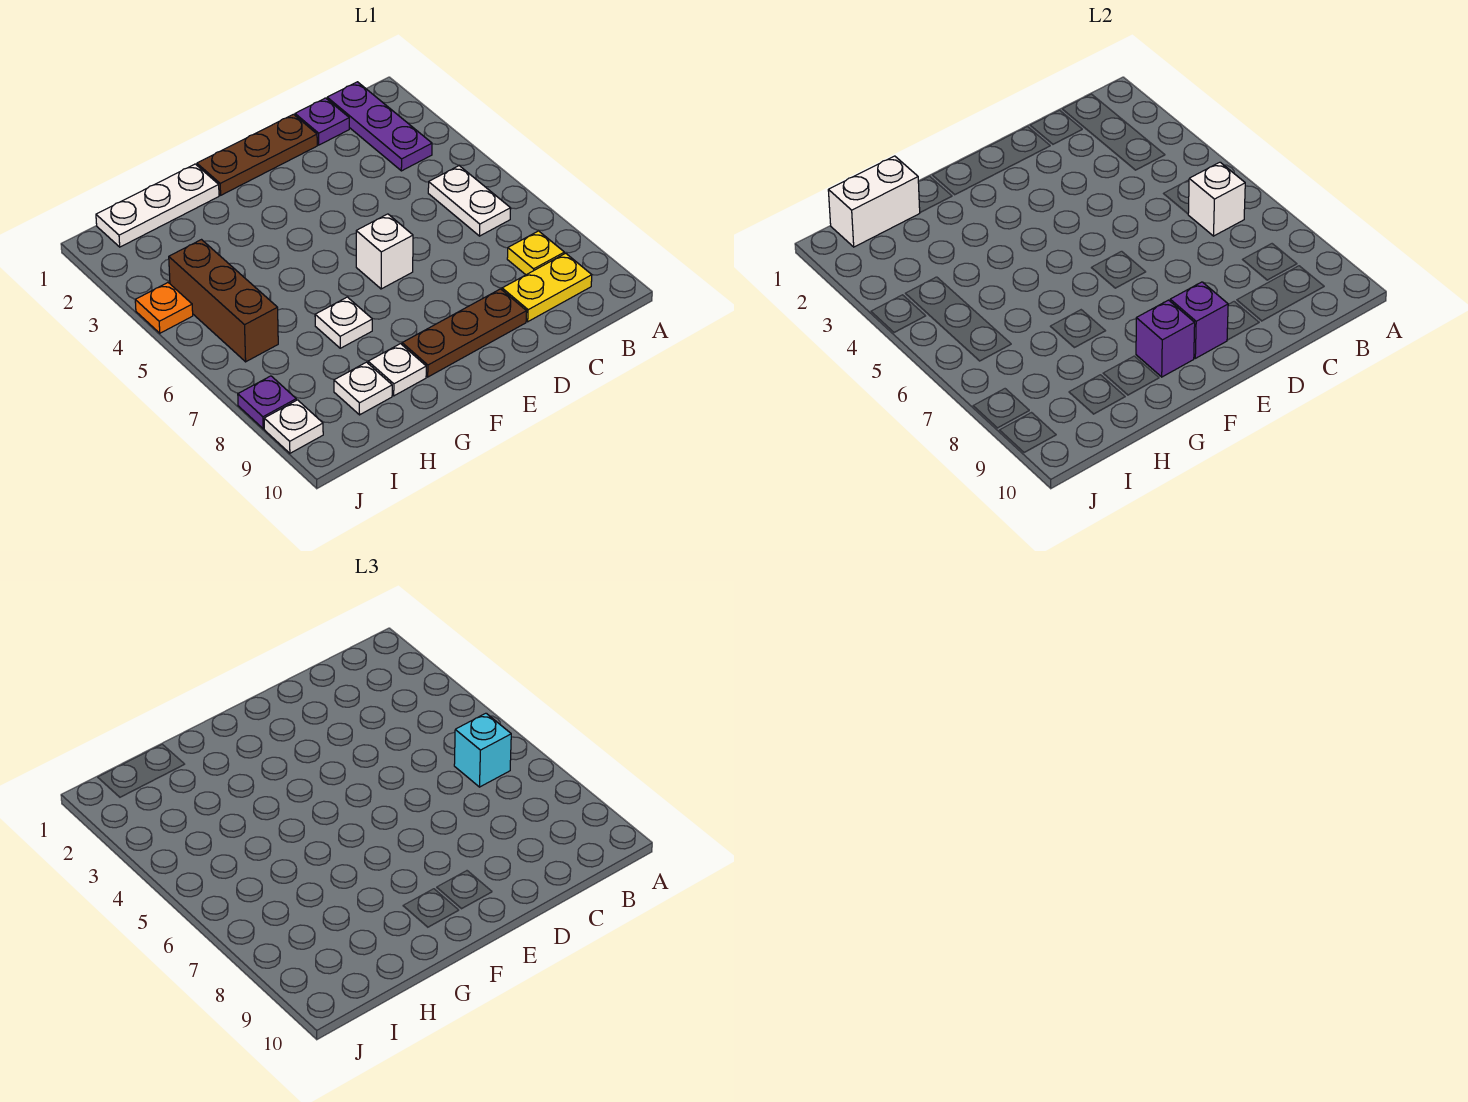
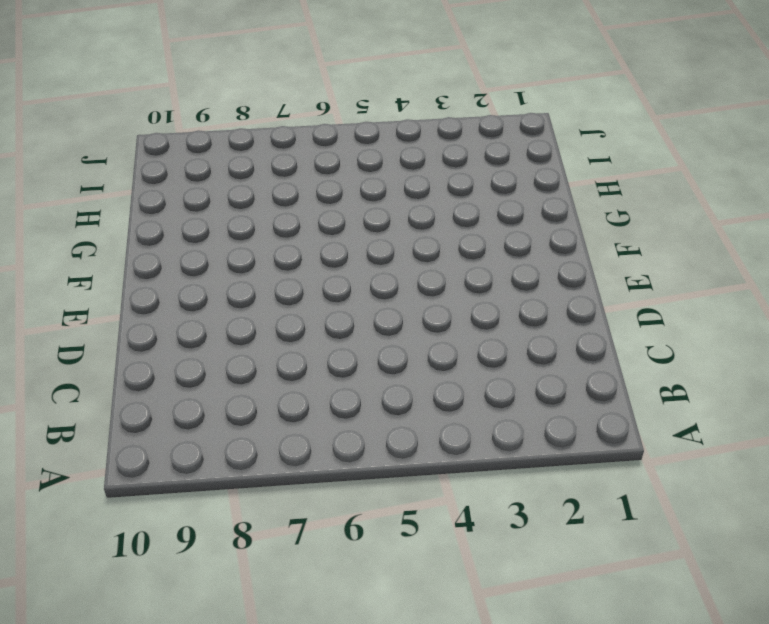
none -> purple plate B1:B3 level 1
none -> white plate B5:B6 level 1
none -> yellow plate B8 level 1

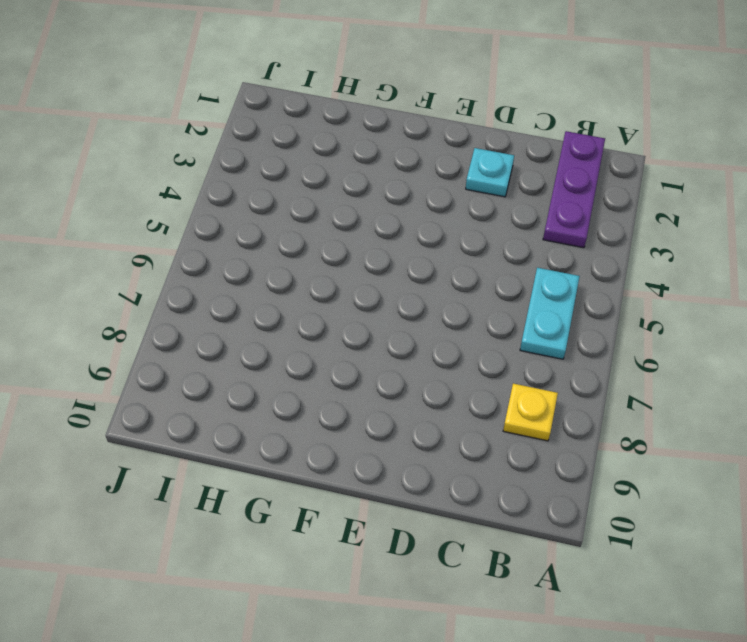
cyan plate B5:B6 level 1 -> white plate B5:B6 level 1
cyan plate D2 level 1 -> none
none -> yellow plate B9:C9 level 1
none -> purple plate C1 level 1
none -> brown plate D1:F1 level 1

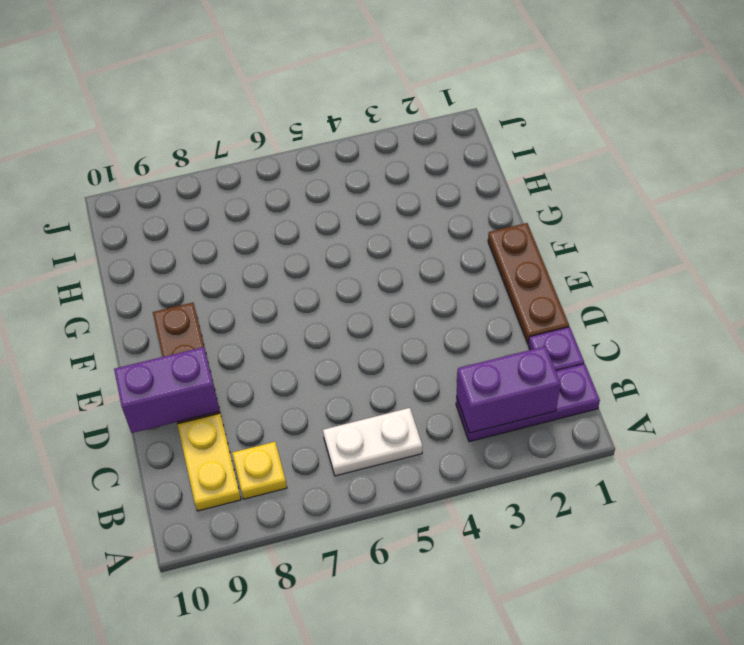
purple brick B2:B3 level 2 -> none
purple brick D9:D10 level 2 -> none
none -> white brick E6 level 1
none -> white plate G1:I1 level 1
none -> white plate G7 level 1

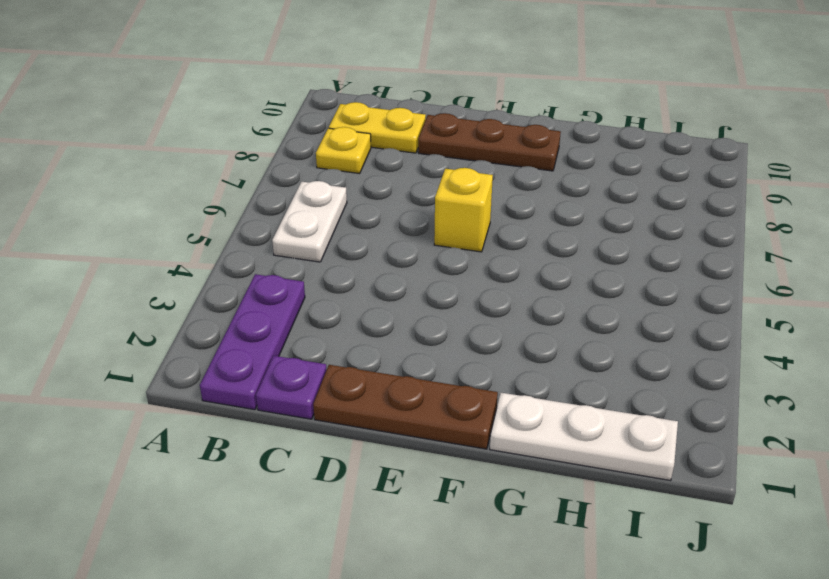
yellow brick E6 level 1 -> white brick E6 level 1
none -> white plate G7 level 1
none -> white plate G9 level 1
none -> white plate H9 level 1

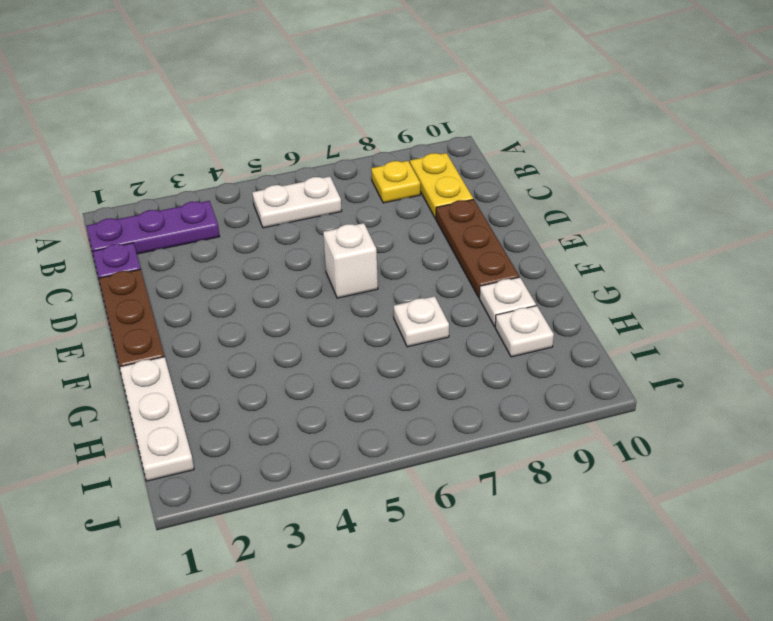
none -> brown brick I4:I6 level 1
none -> orange plate J4 level 1
none -> purple plate J8 level 1

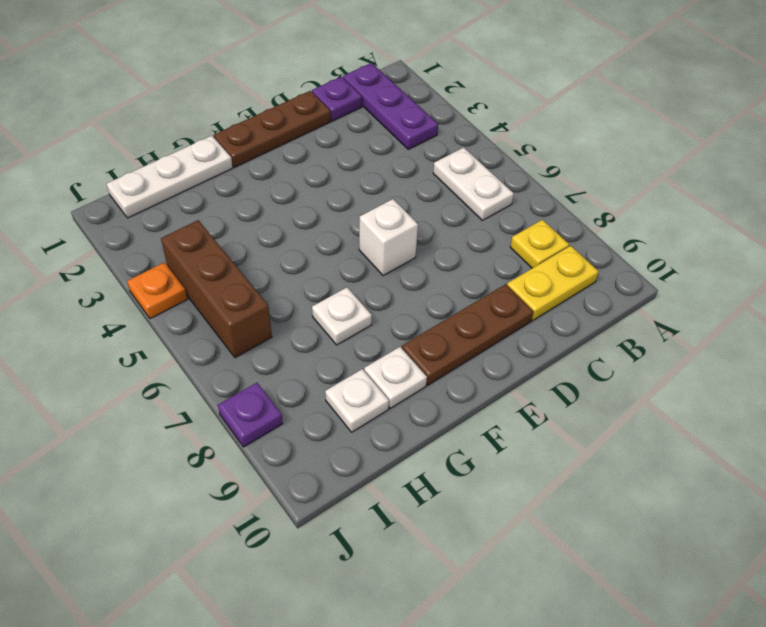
none -> white plate J9 level 1
none -> white brick B6 level 2
none -> purple brick E9 level 2

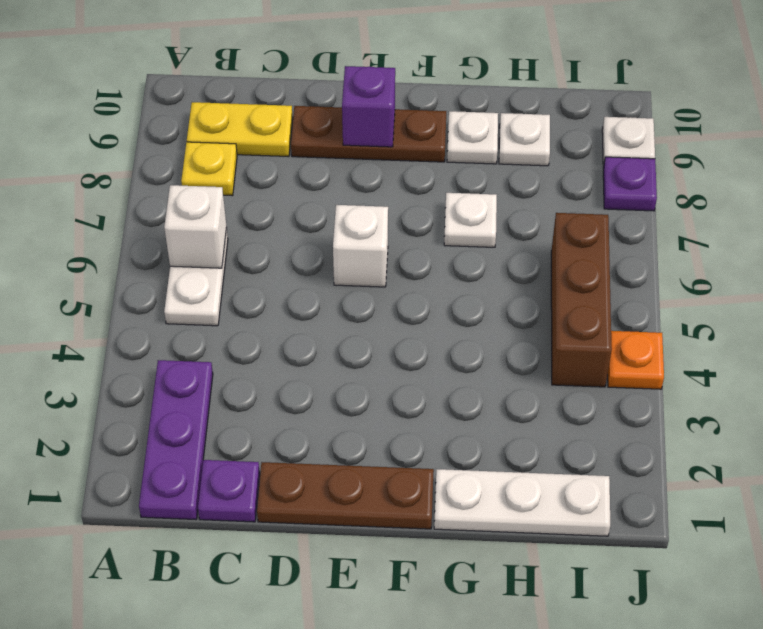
none -> purple brick F9 level 2
none -> white brick H1:I1 level 2
none -> cyan brick B6 level 3

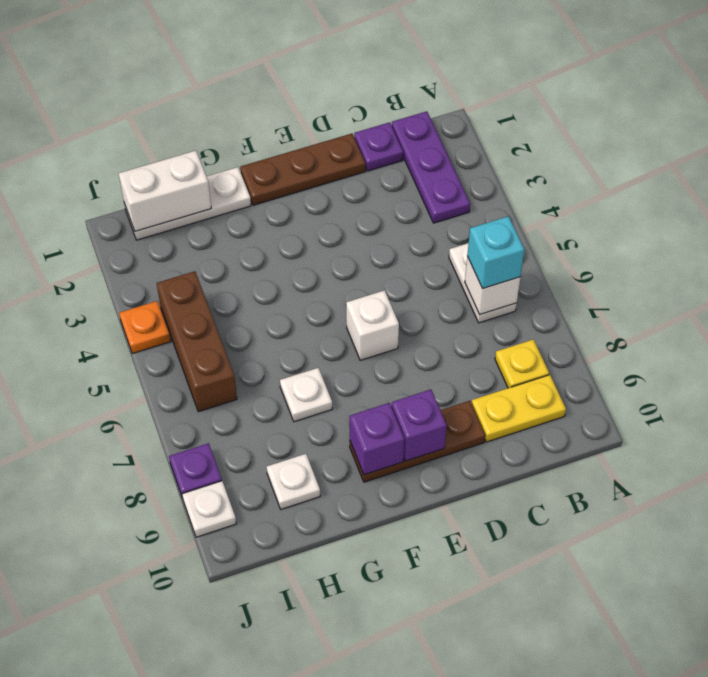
none -> white plate G9 level 1

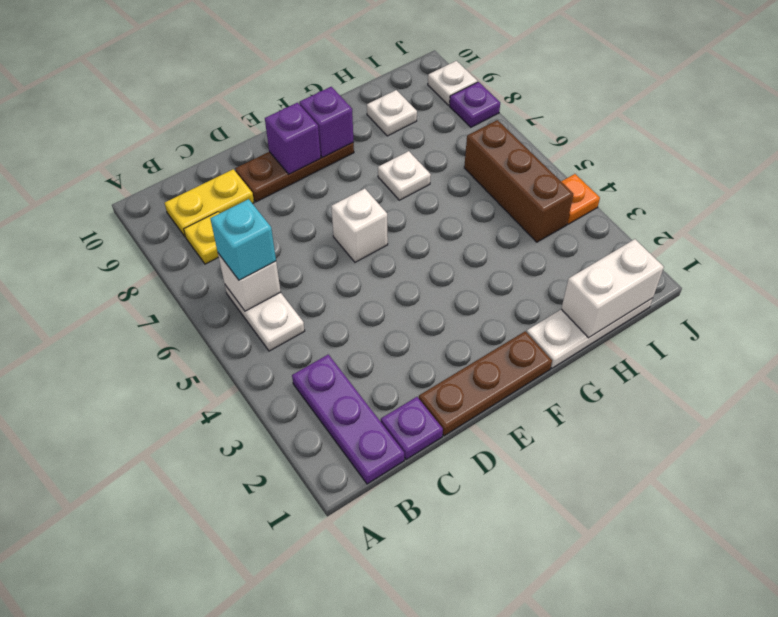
none -> white plate G9 level 1

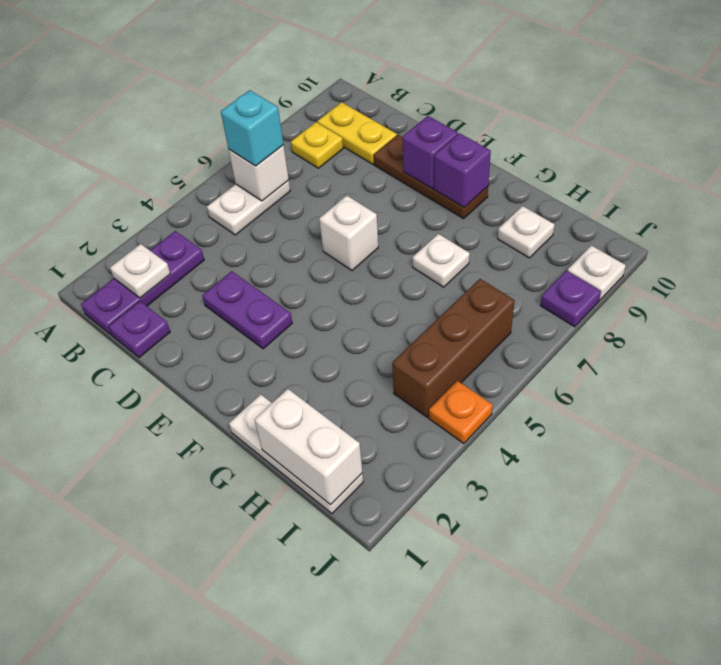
white plate B2 level 2 -> white plate G9 level 1
purple plate D3:E3 level 1 -> none
none -> brown plate D1:F1 level 1

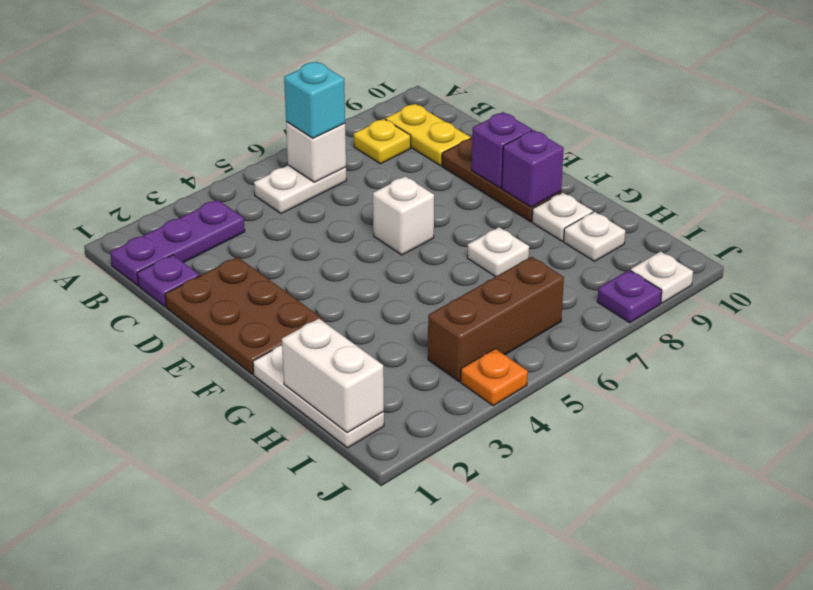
brown plate D1:F2 level 1 -> brown plate D1:F1 level 1

